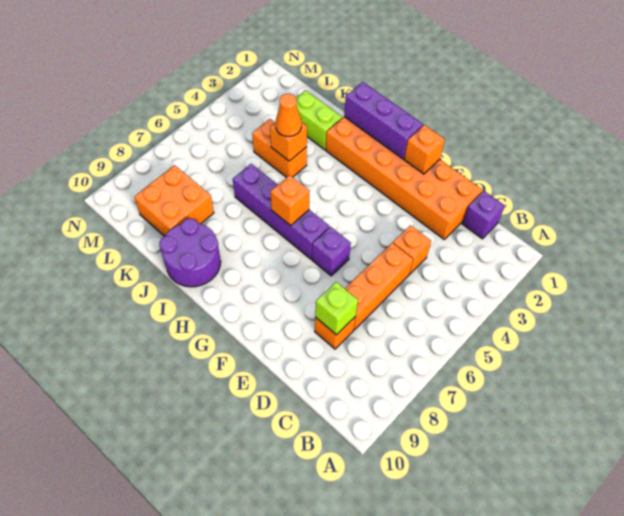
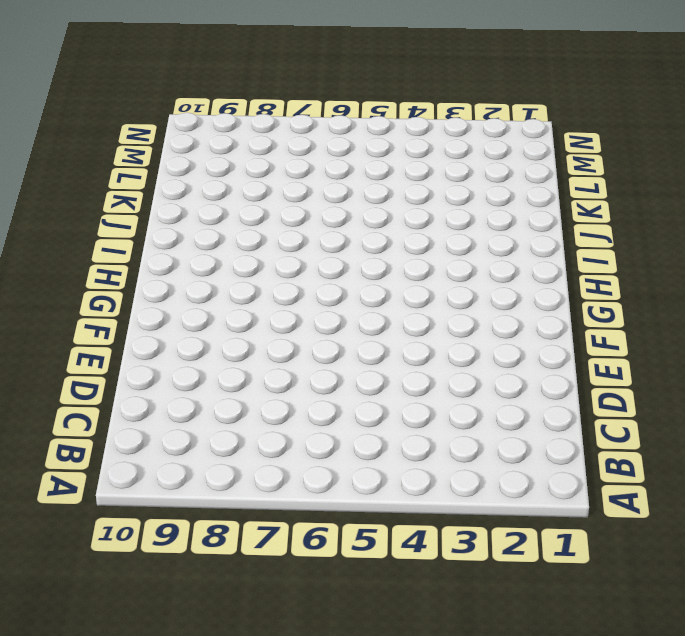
none -> purple brick C1 level 1
none -> orange brick D1:I2 level 1
none -> orange brick D4 level 1

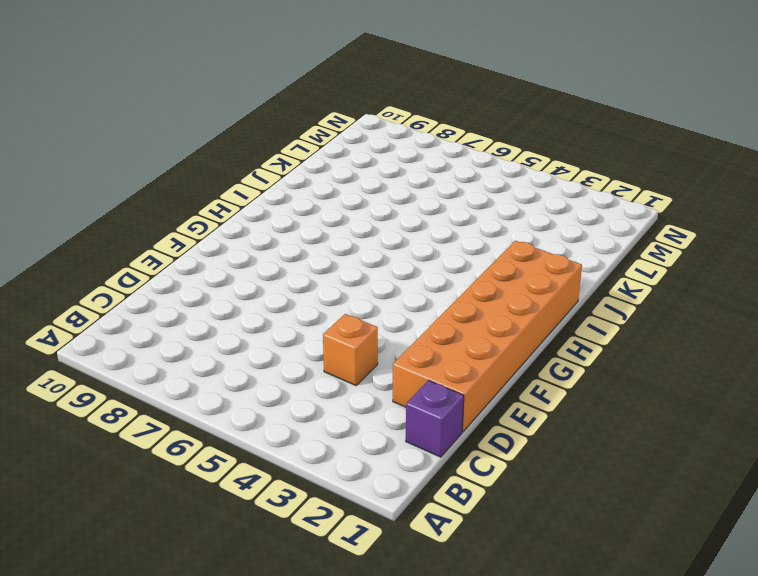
none -> orange brick D5:D7 level 1
none -> orange brick D8 level 1
none -> purple brick F6 level 1

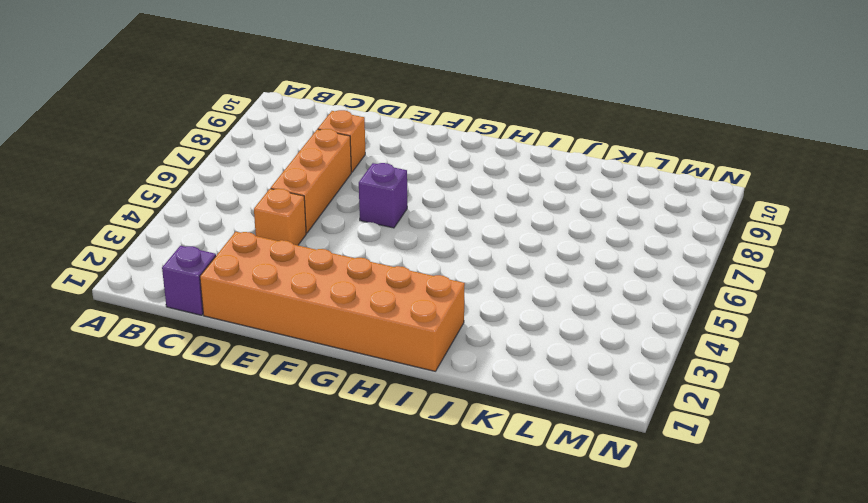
none -> purple brick G6:J6 level 1
none -> purple round brick I9:J10 level 1
none -> lime brick J2:K2 level 1

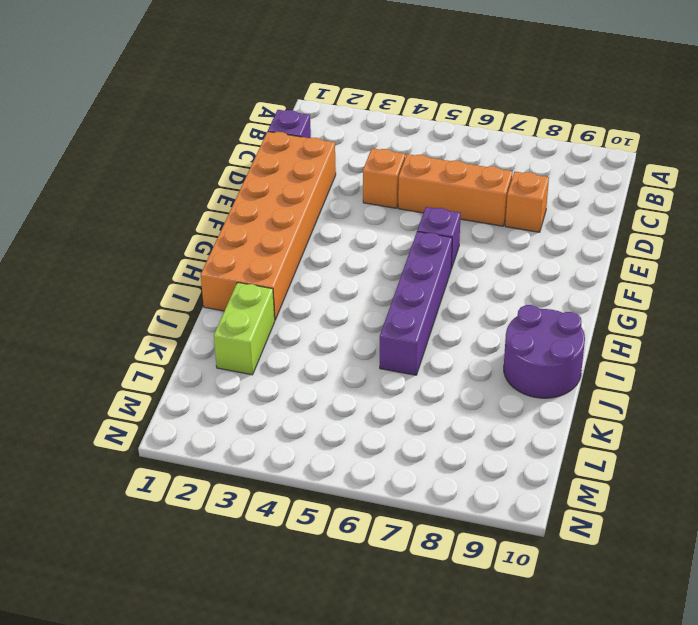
none -> orange brick J4:K4 level 1
none -> orange brick K8:L9 level 1
none -> lime brick D8 level 2

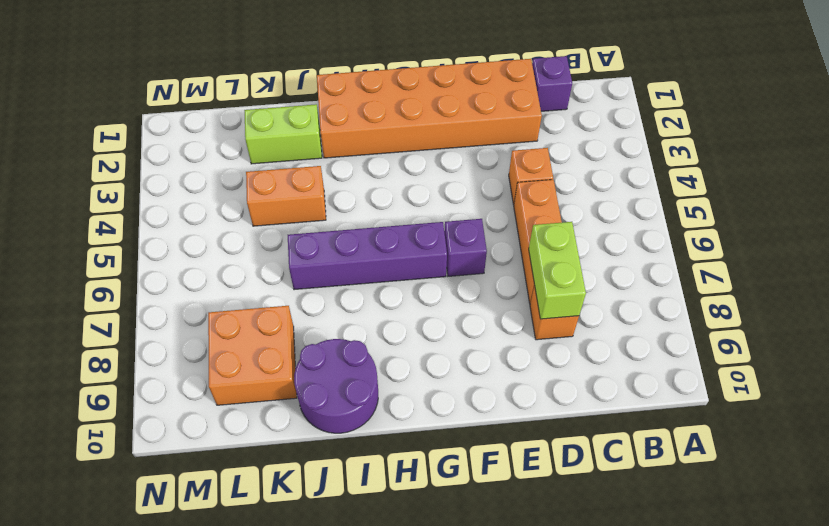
lime brick D7:D8 level 2 -> lime brick D8 level 2
none -> orange brick F1 level 2
none -> purple brick G1:I1 level 2
none -> orange brick H6 level 2

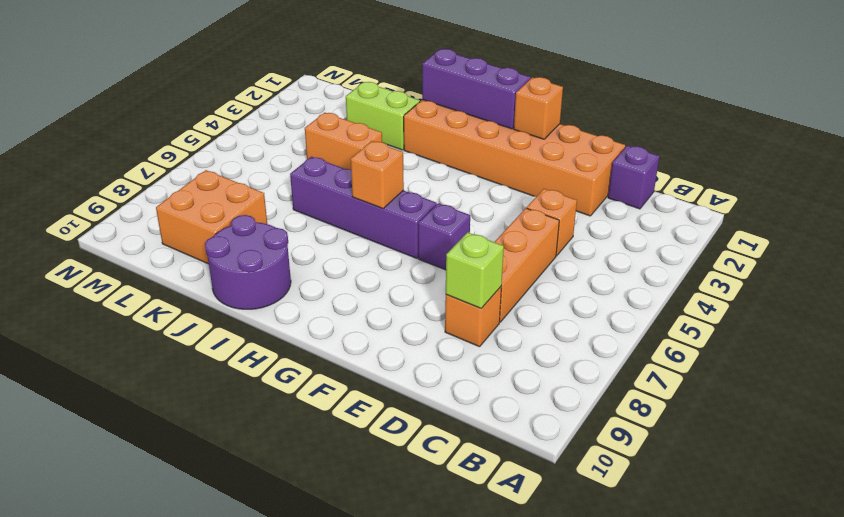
none -> orange brick J4 level 2
none -> orange cone J4 level 3

